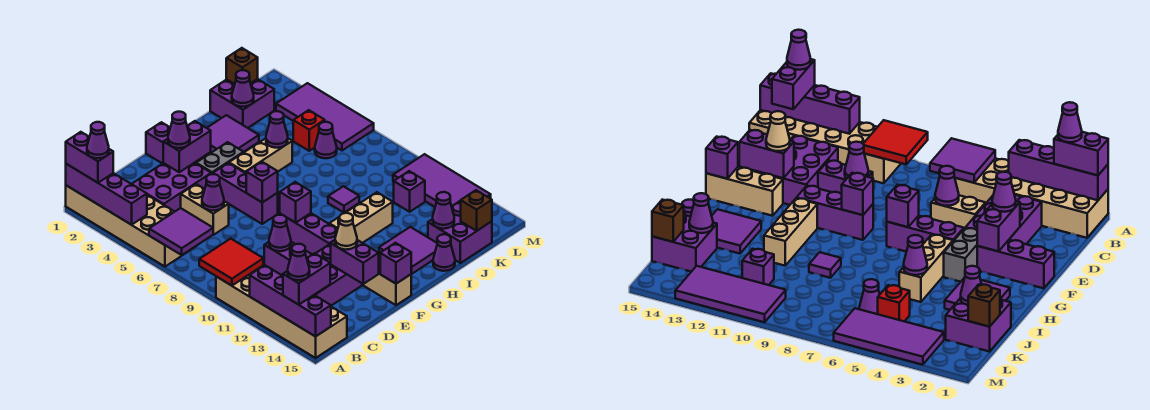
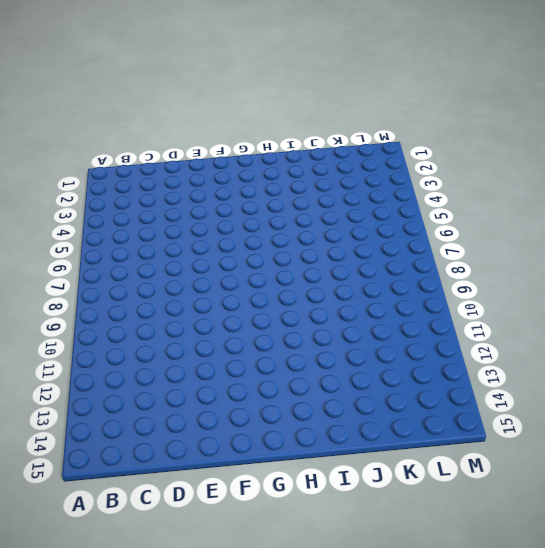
none -> tan brick A1:B6 level 1
none -> tan brick A10:B15 level 1
none -> purple brick C3:E4 level 1
none -> purple brick C12:E13 level 1

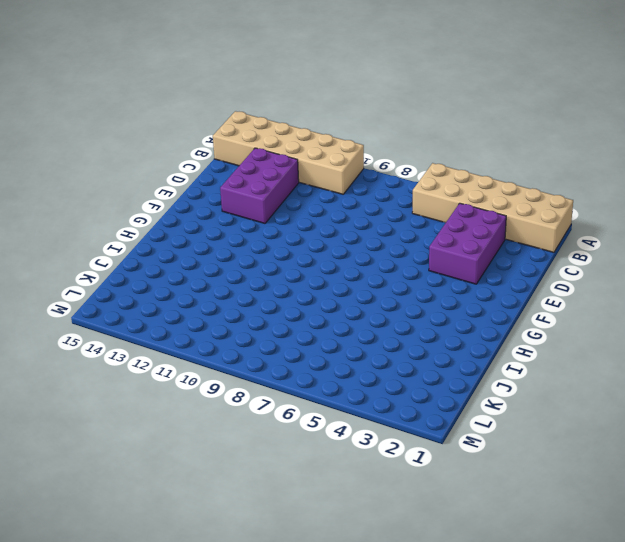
none -> tan brick D5:D6 level 1
none -> purple brick D10:D11 level 1
none -> purple brick F1:F3 level 1
none -> grey brick F4:G4 level 1

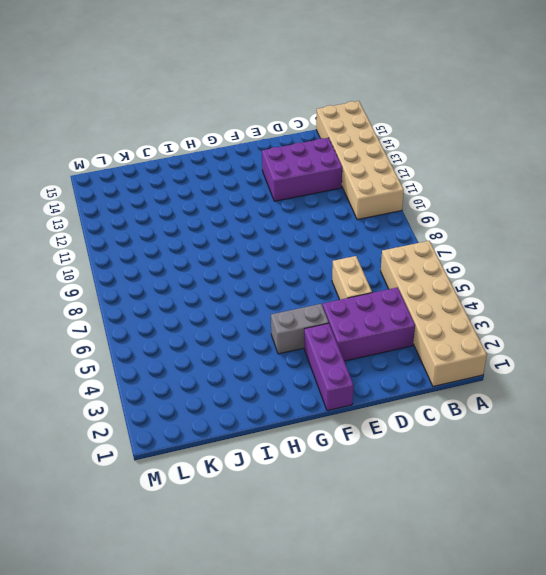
none -> purple brick D10:D11 level 1
none -> purple brick F5:F7 level 1
none -> purple brick F9:F11 level 1
none -> tan brick F13:F15 level 1

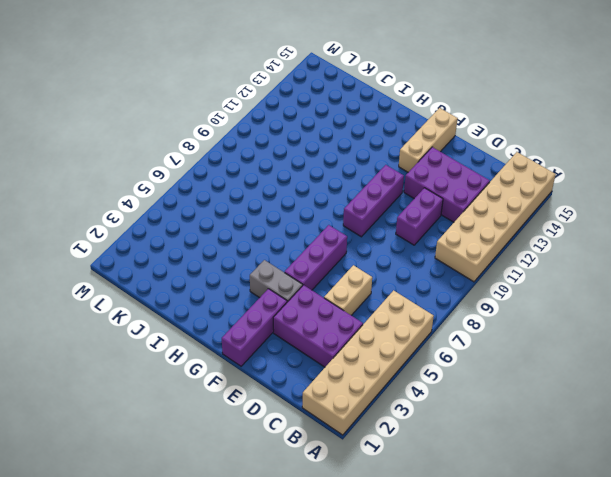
none -> tan brick G5:I5 level 1
none -> tan brick G11:I11 level 1
none -> purple tile H2:I3 level 1
none -> purple tile H13:I14 level 1

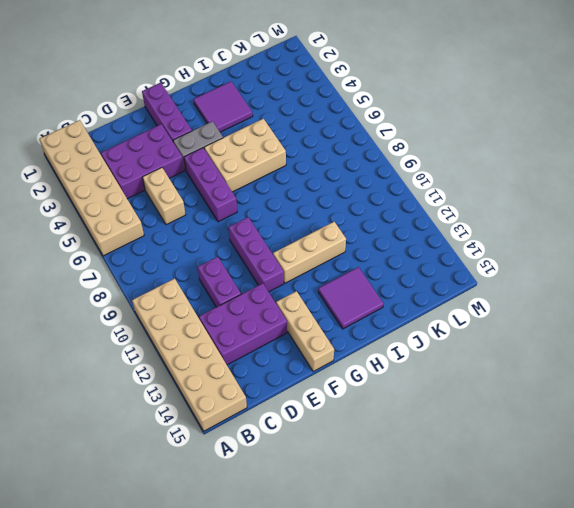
tan brick G5:I6 level 1 -> tan brick G5:I5 level 1
none -> purple tile I9 level 1
none -> purple cone I15 level 1
none -> purple brick J1:K2 level 1
none -> purple brick J14:K15 level 1

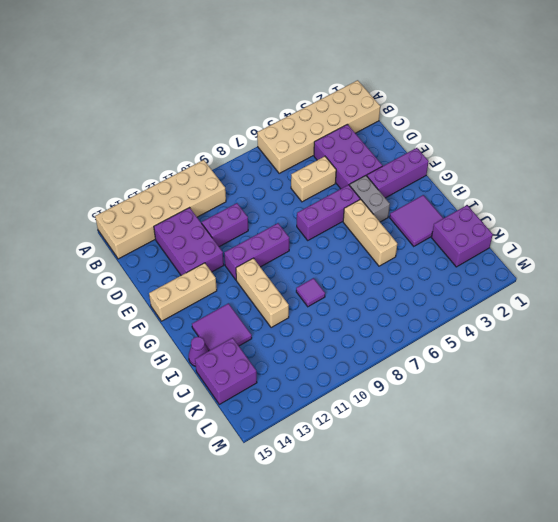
none -> red brick K5 level 1
none -> purple cone K6 level 1
none -> purple brick K11 level 1
none -> purple tile L3:M6 level 1

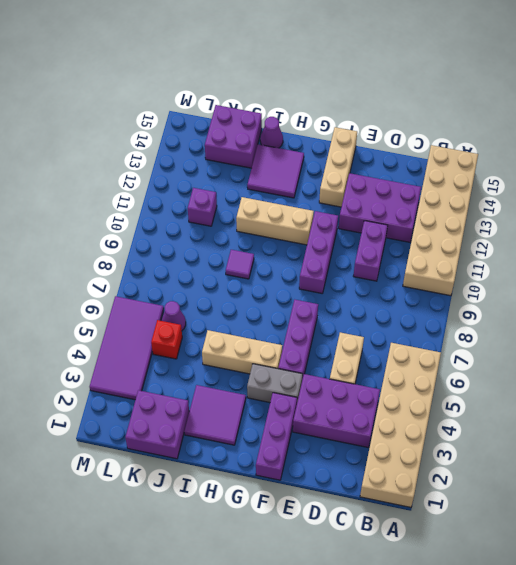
none -> purple tile L10:M13 level 1
none -> purple brick A1:A4 level 2
none -> purple tile A6:B7 level 2
none -> red tile A9:B10 level 2

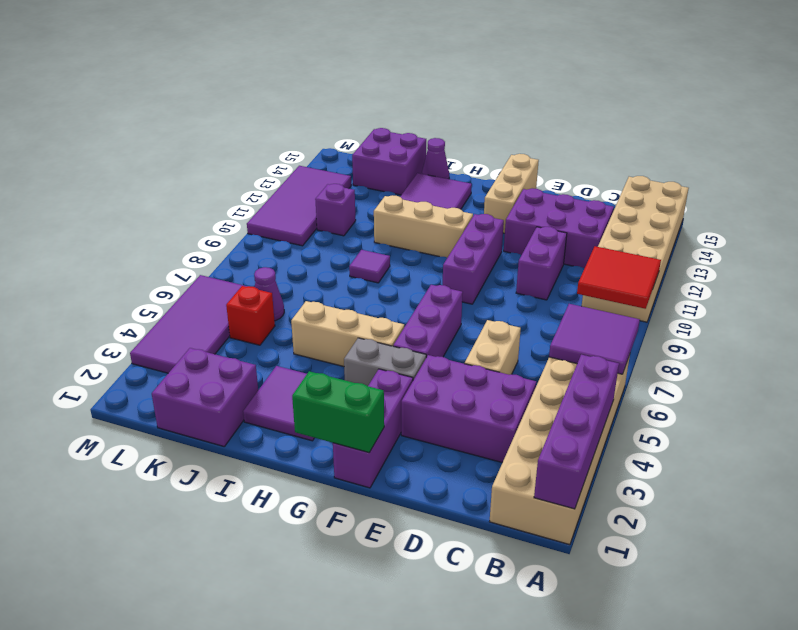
green brick F1:G1 level 2 -> none
none -> purple brick A12:A15 level 2
none -> purple cone D6 level 2
none -> purple cone D10 level 2
none -> purple brick E3:F3 level 2

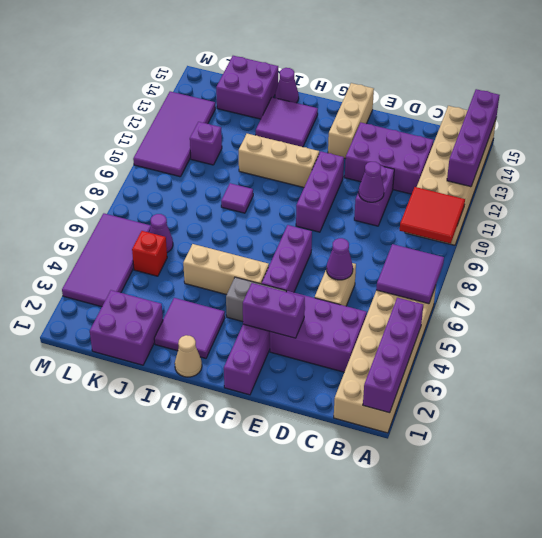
tan cone H1 level 1 -> tan cone E13 level 3
none -> purple brick E13:E14 level 2
none -> purple brick F7 level 2
none -> purple brick F9 level 2
none -> purple brick F15 level 2

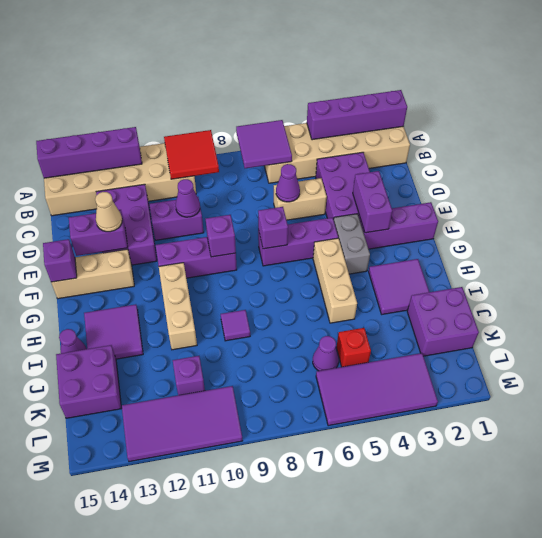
none -> purple cone I5 level 2
none -> purple cone J2 level 2
none -> purple cone J14 level 2
none -> brown brick K1 level 2

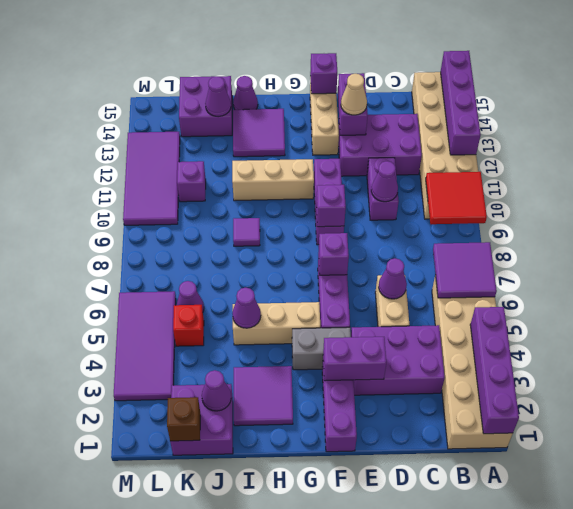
none -> brown brick K15 level 2
none -> purple brick A1:A2 level 3
none -> purple brick A14:B14 level 3
none -> purple cone E3 level 3

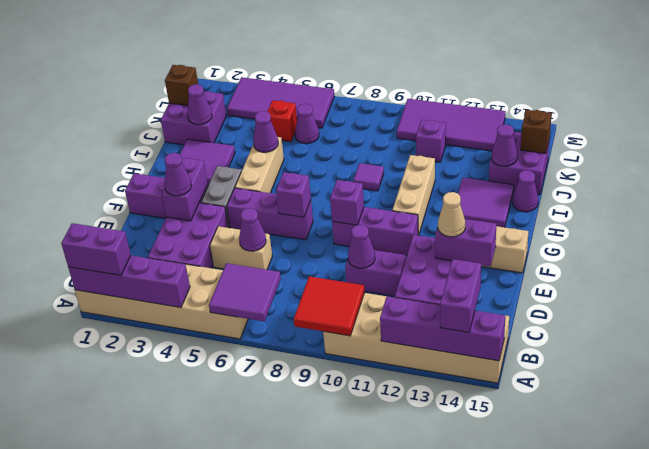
none -> purple brick F15 level 2
none -> purple cone A2 level 4
none -> purple cone A14 level 4

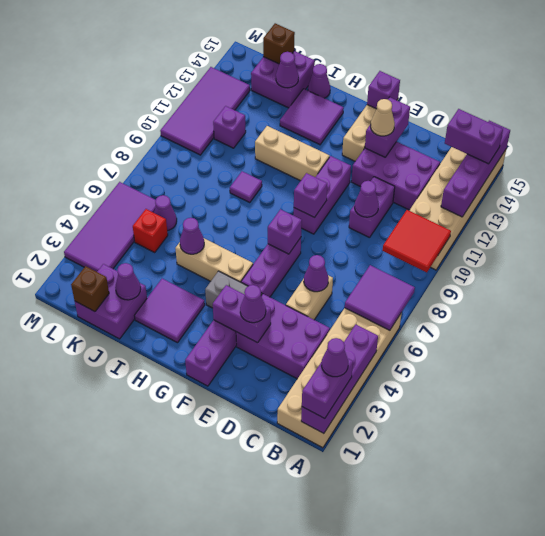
none -> purple cone A14 level 4

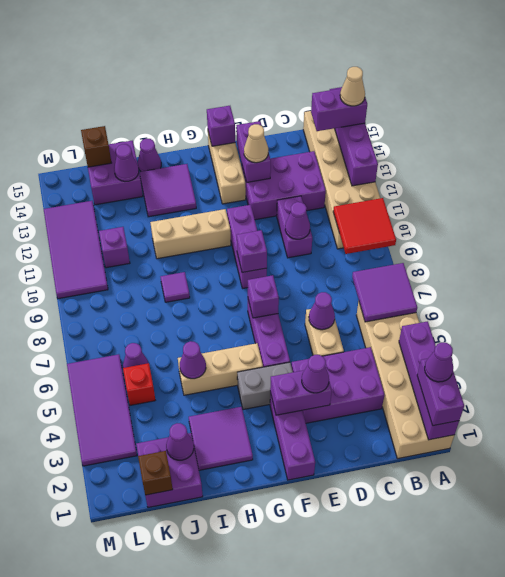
tan cone A14 level 4 -> purple cone A14 level 4

